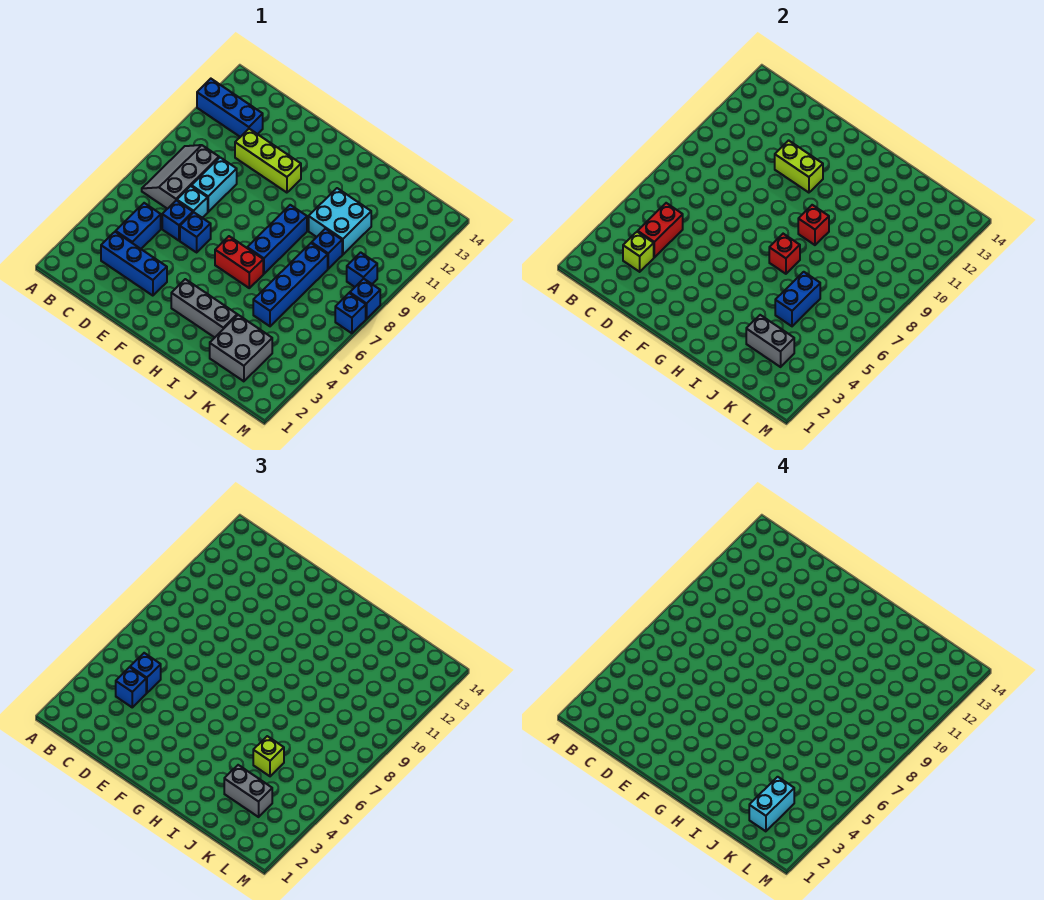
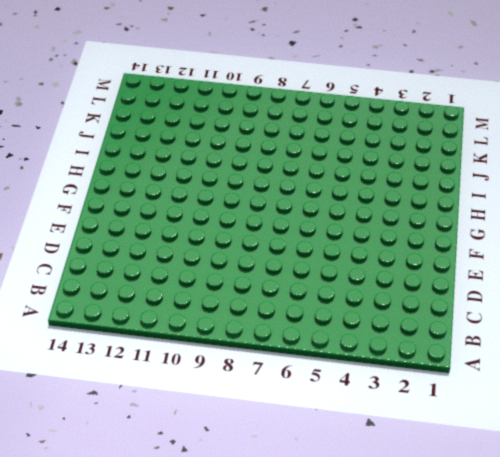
none -> blue brick A12:C12 level 1
none -> grey slope B7:C9 level 1 top C
none -> blue brick C3:E3 level 1
none -> blue brick C4:C5 level 1

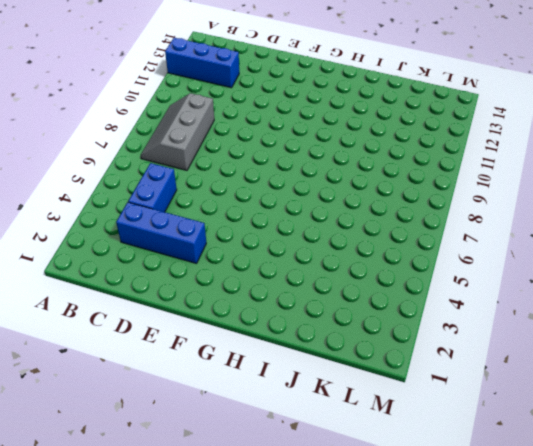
none -> blue brick D6 level 1
none -> cyan brick D7 level 1
none -> cyan brick D8:D9 level 1
none -> lime brick D11:F11 level 1

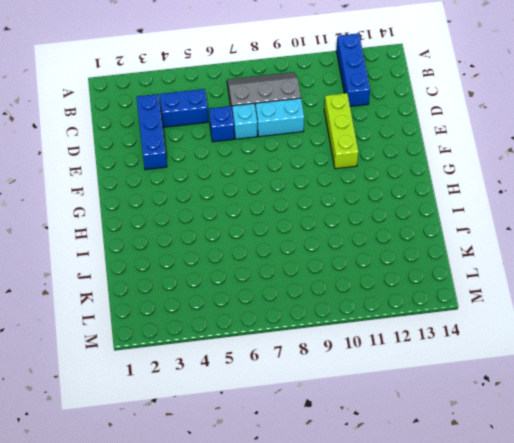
none -> blue brick E6 level 1
none -> grey brick G3:I3 level 1
none -> red brick G6:H6 level 1
none -> blue brick H7:H9 level 1

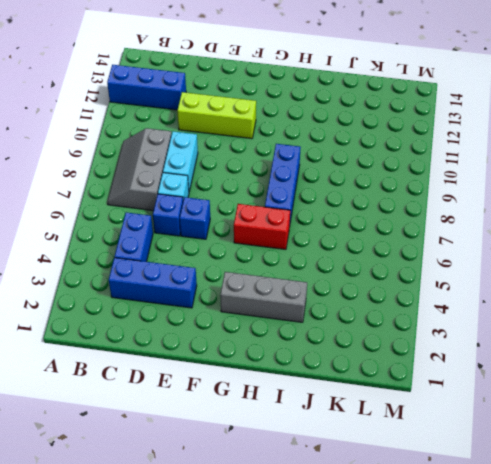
none -> cyan brick I10:J11 level 1
none -> grey brick J2:K3 level 1
none -> blue brick J5:J8 level 1
none -> blue brick J9 level 1

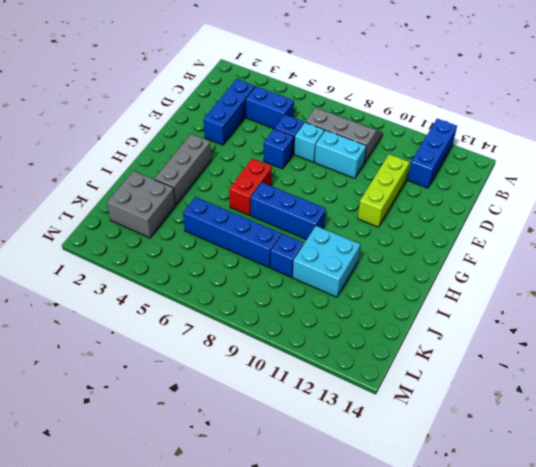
none -> blue brick L9 level 1
none -> blue brick M7 level 1
none -> blue brick M8 level 1
none -> lime brick C3 level 2

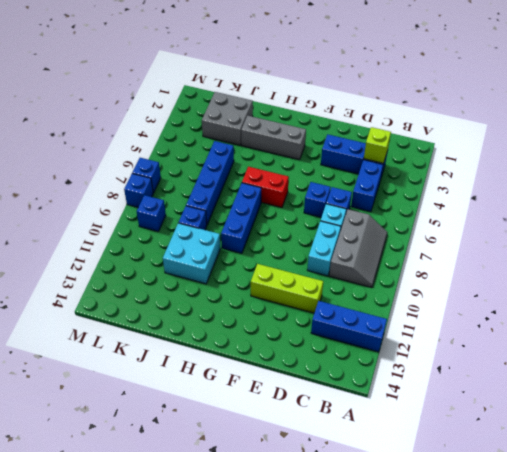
none -> red brick C4:C5 level 2
none -> lime brick E11:F11 level 2
none -> red brick H7 level 2
none -> red brick H9 level 2

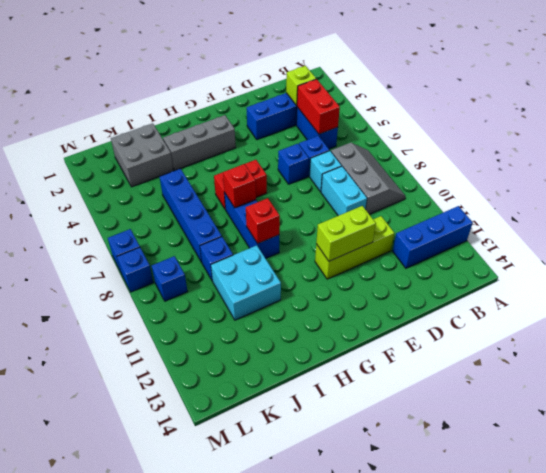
none -> grey brick J3:K3 level 2
none -> blue brick J5:J6 level 2
none -> blue brick C4 level 3
none -> blue brick C5 level 3

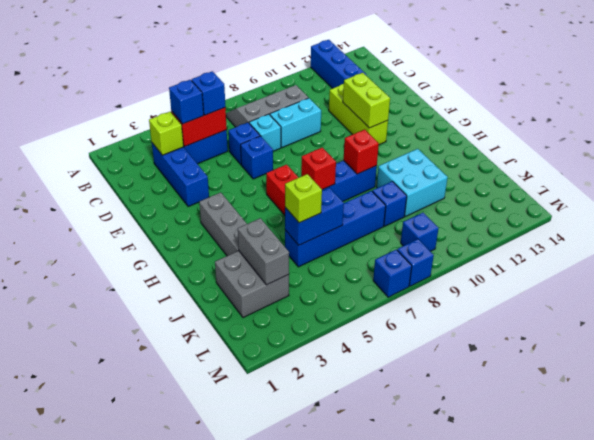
none -> grey brick J3:K3 level 3
none -> cyan brick K2:K3 level 4

